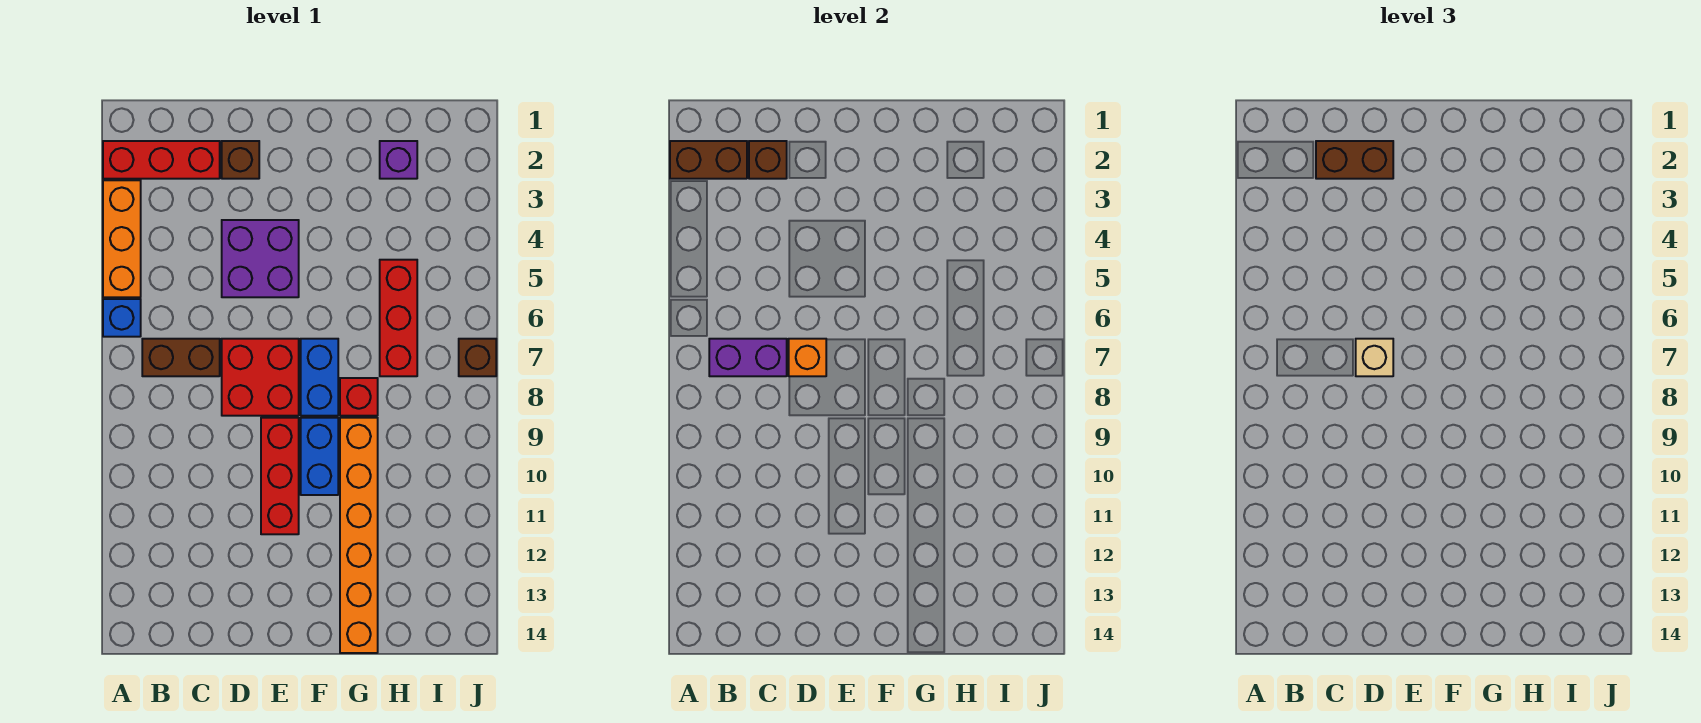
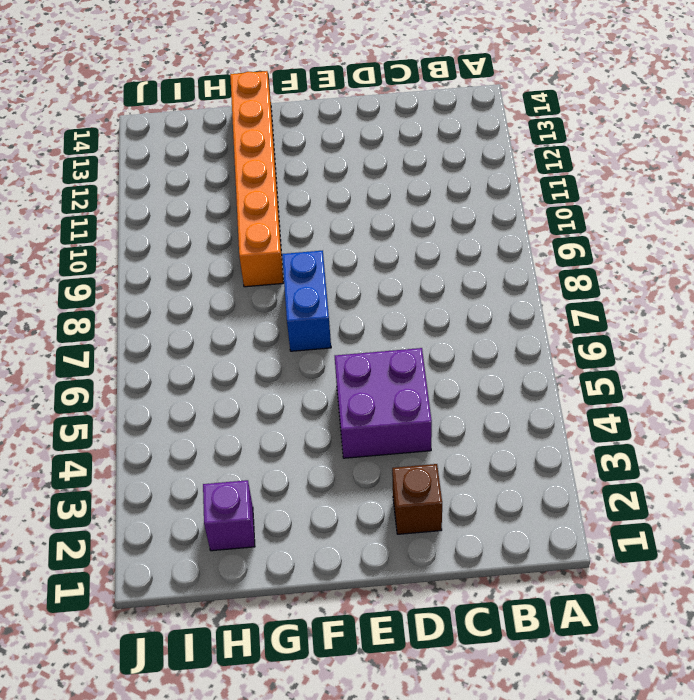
none -> red brick A2:C2 level 1
none -> orange brick A3:A5 level 1
none -> blue brick A6 level 1

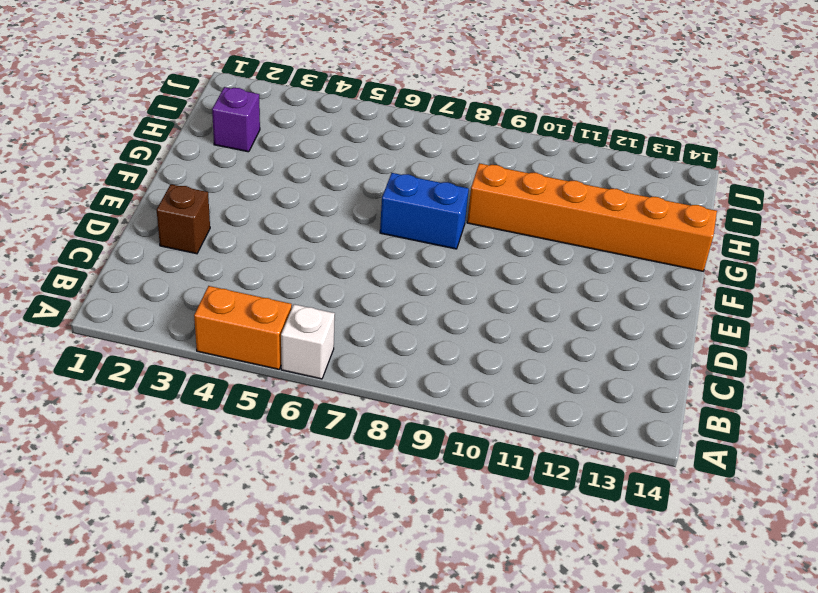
orange brick A4:A5 level 1 -> orange brick A3:A5 level 1
white brick A6 level 1 -> blue brick A6 level 1
none -> red brick A2:C2 level 1
none -> brown brick B7:C7 level 1
none -> purple brick D4:E5 level 1

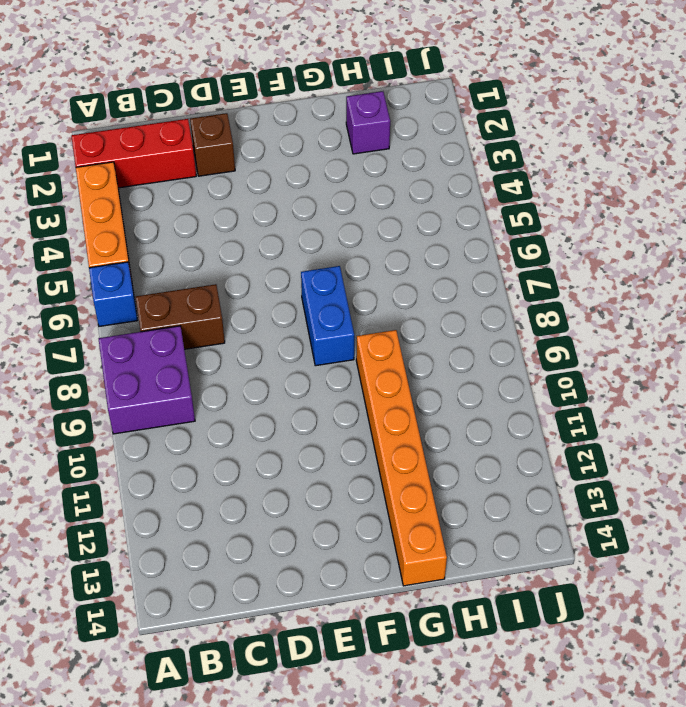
purple brick A8:B9 level 1 -> purple brick D4:E5 level 1
none -> red brick D7:E8 level 1
none -> red brick E9:E11 level 1
none -> blue brick F9:F10 level 1

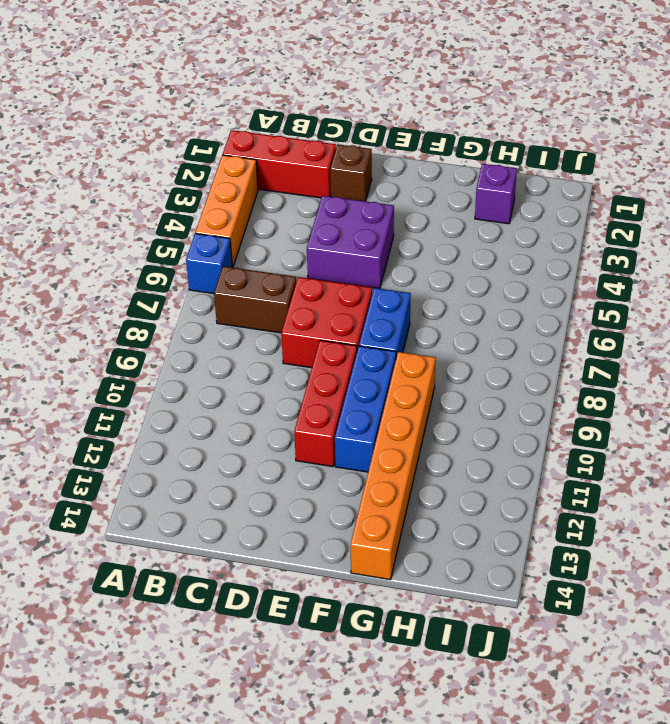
blue brick F9:F11 level 1 -> blue brick F9:F10 level 1
none -> red brick G8 level 1
none -> red brick H5:H7 level 1
none -> brown brick J7 level 1

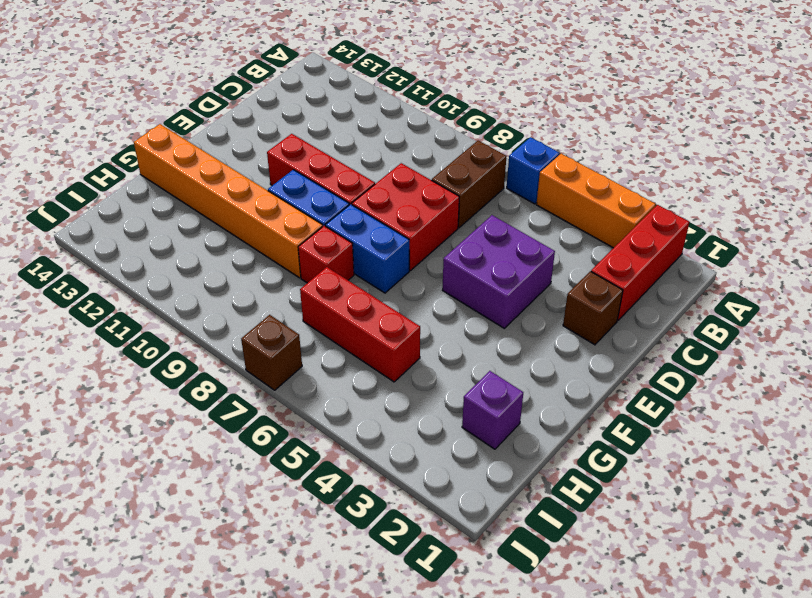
none -> brown brick A2:B2 level 2
none -> purple brick B7:C7 level 2
none -> brown brick C2 level 2

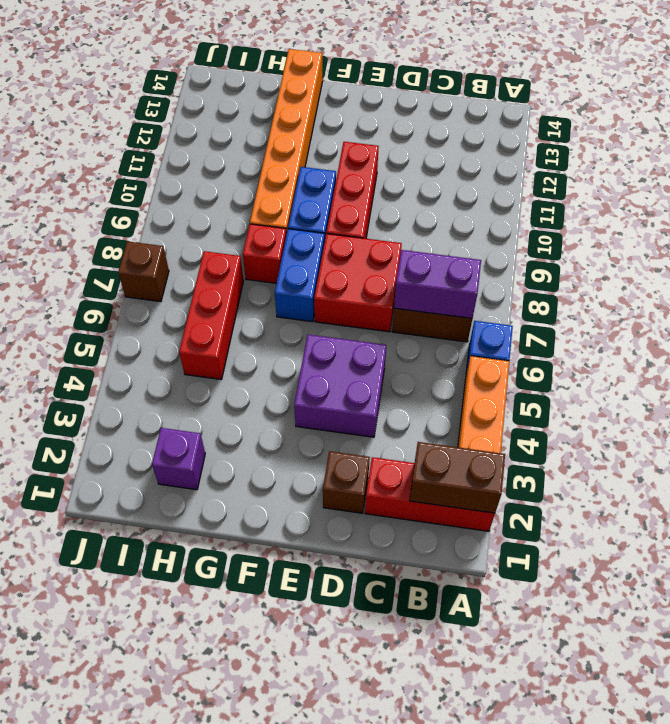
none -> brown brick C2 level 2
none -> orange brick D7 level 2
none -> brown brick C2:D2 level 3

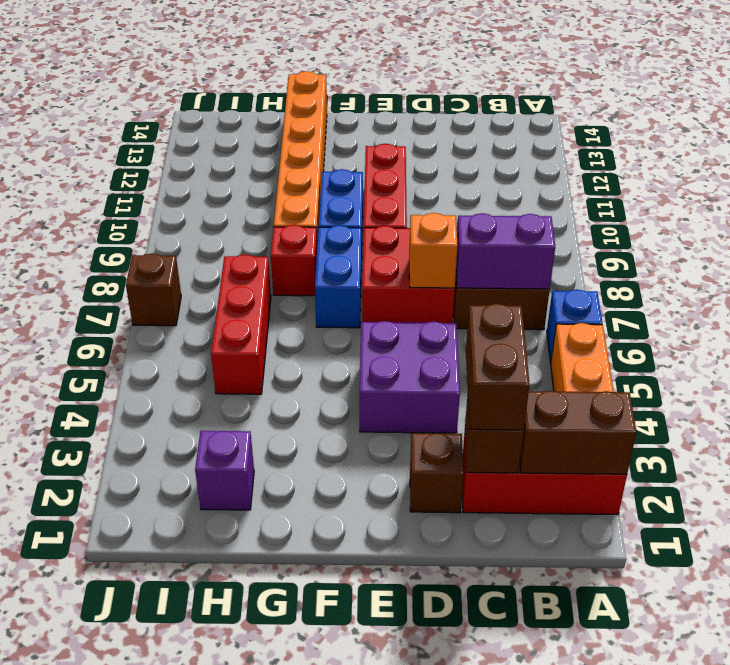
brown brick C2:C3 level 3 -> brown brick C2:D2 level 3
none -> tan brick D7 level 3

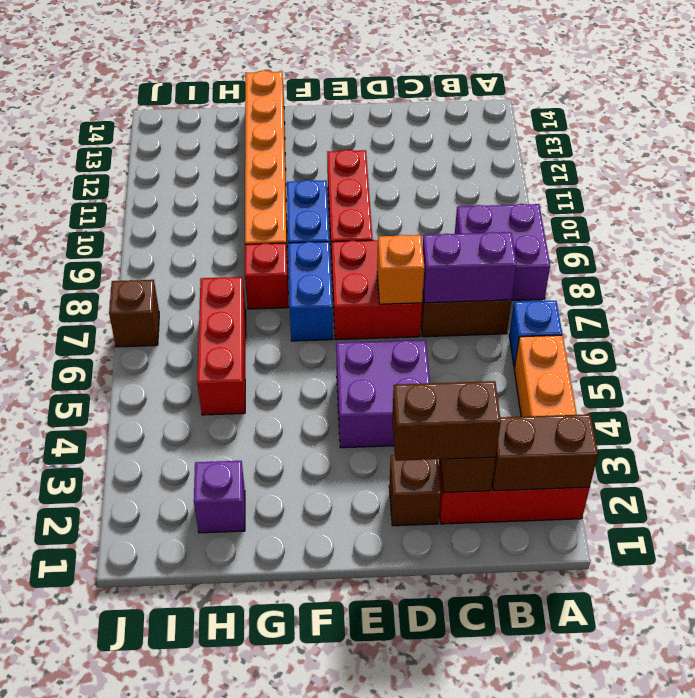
purple brick A8:B9 level 1 -> none
none -> tan brick D7 level 3

